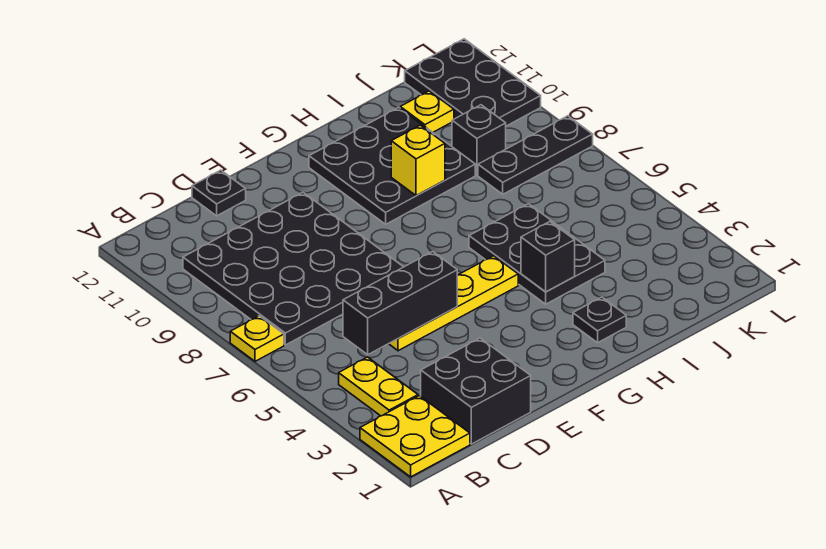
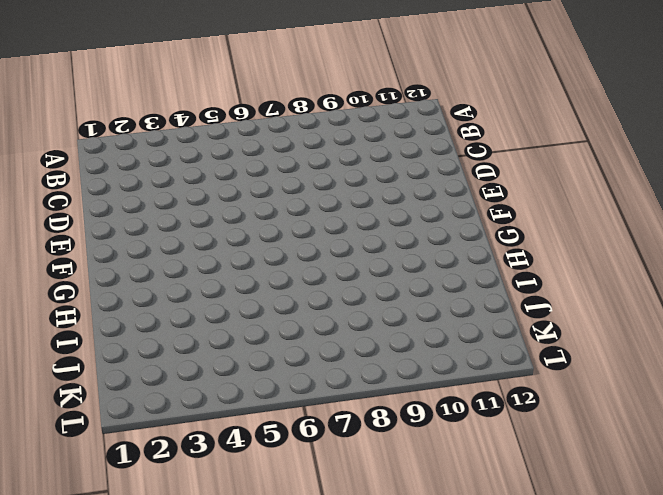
none -> yellow plate A1:B2 level 1
none -> yellow plate A7 level 1
none -> yellow plate B3:B4 level 1

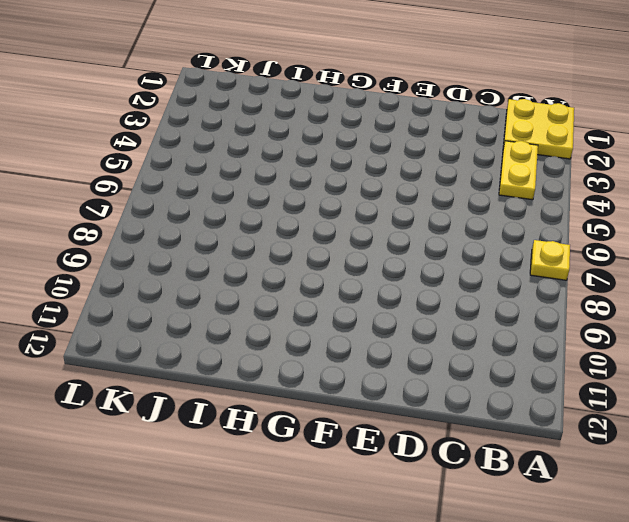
none -> black plate B7:E10 level 1
none -> black brick C1:D2 level 1
none -> yellow plate D5:G5 level 1

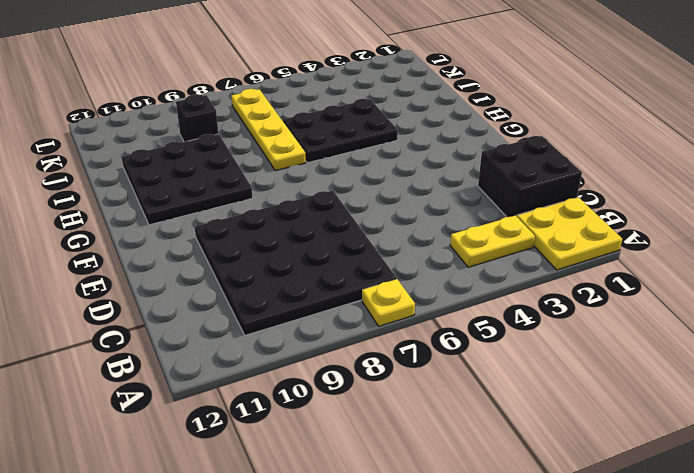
yellow plate H7:K7 level 1 -> yellow plate D5:G5 level 1
none -> black plate D12 level 1
none -> black plate H2 level 1
none -> black plate J8:L8 level 1

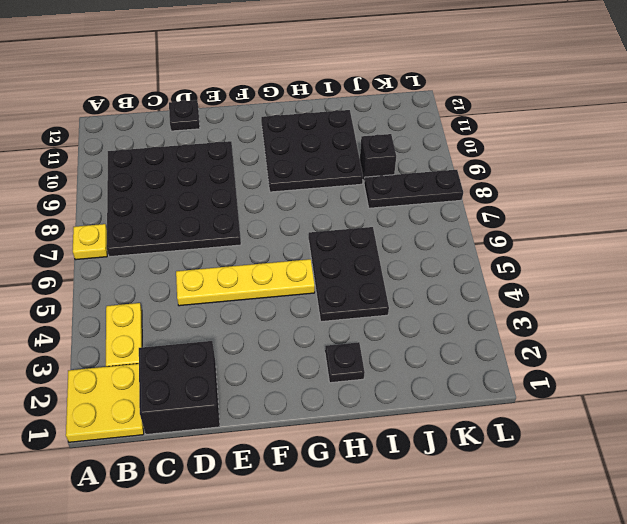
none -> yellow plate J11 level 1
none -> black plate K10:L12 level 1
none -> black brick C5:E5 level 2

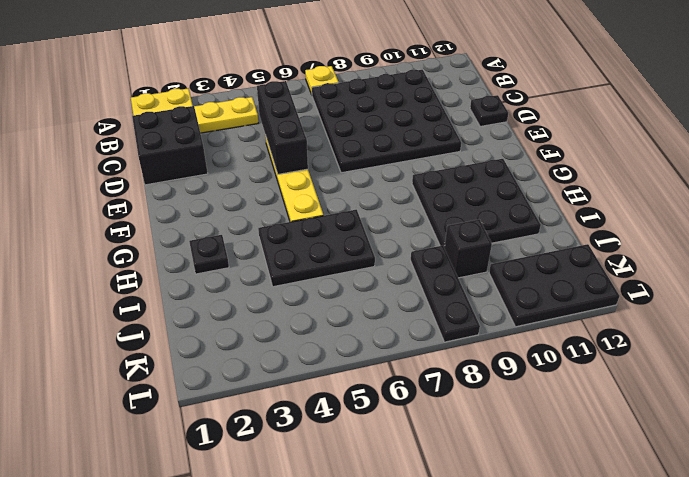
none -> yellow plate J11 level 1
none -> black brick H4 level 2
none -> yellow brick H9 level 2

